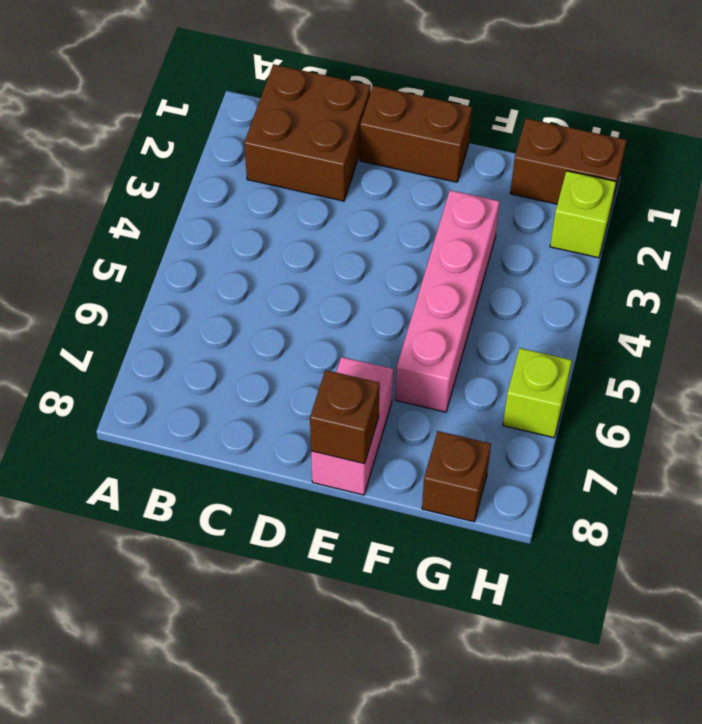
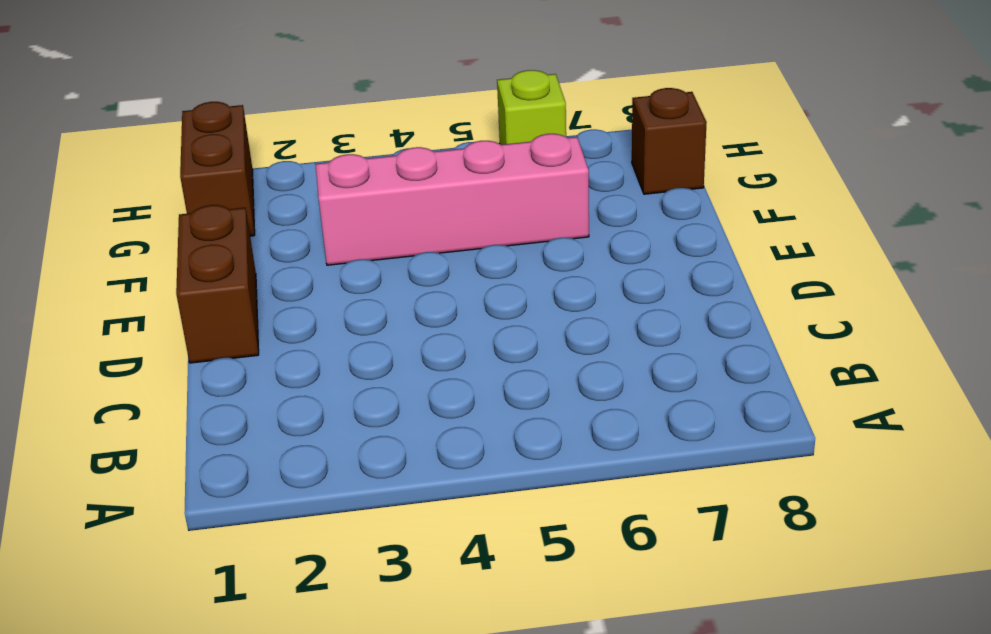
none -> brown brick B1:C2 level 1
none -> pink brick E7:E8 level 1

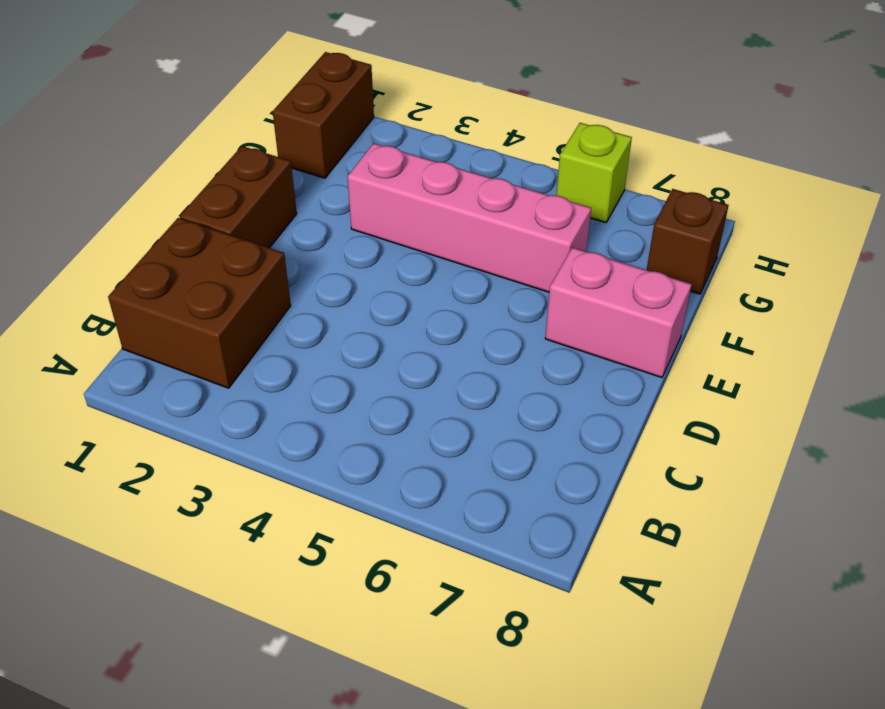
none -> lime brick H2 level 1
none -> brown brick E8 level 2

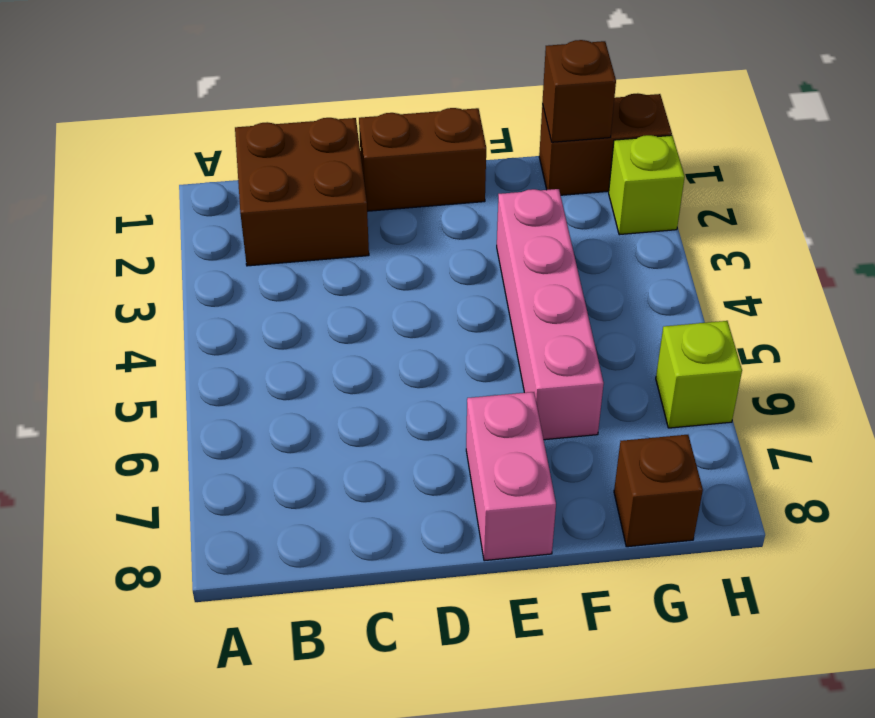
brown brick G1 level 2 -> brown brick E8 level 2

